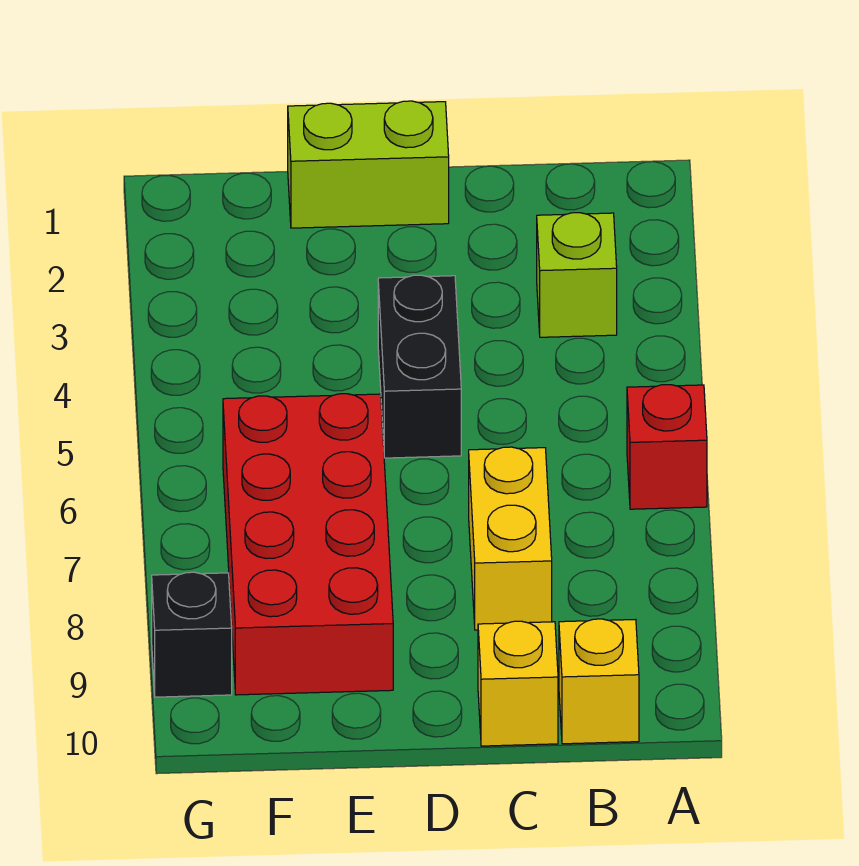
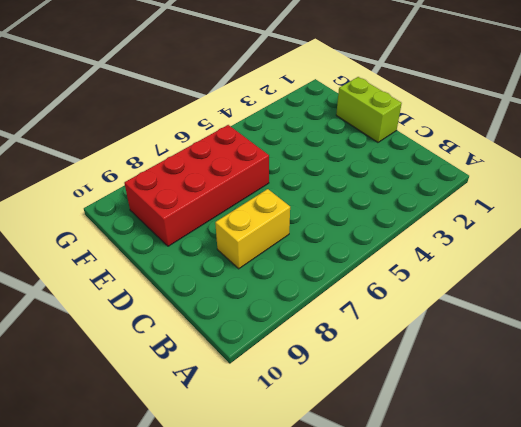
none -> red brick A6 level 1
none -> lime brick B3 level 1

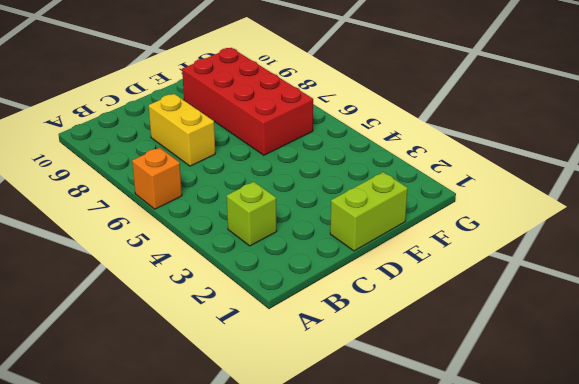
orange brick A6 level 1 -> red brick A6 level 1
none -> yellow brick B10 level 1
none -> yellow brick C10 level 1

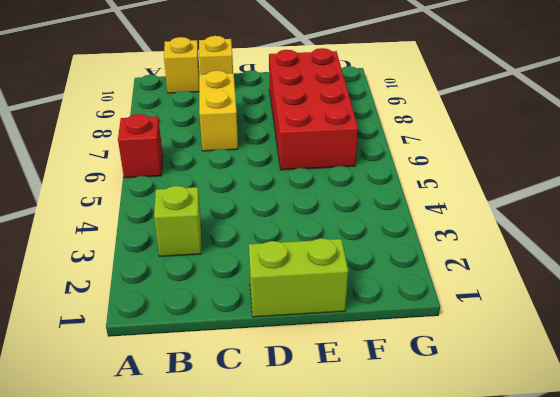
none -> black brick D4:D5 level 1
none -> black brick G9 level 1

